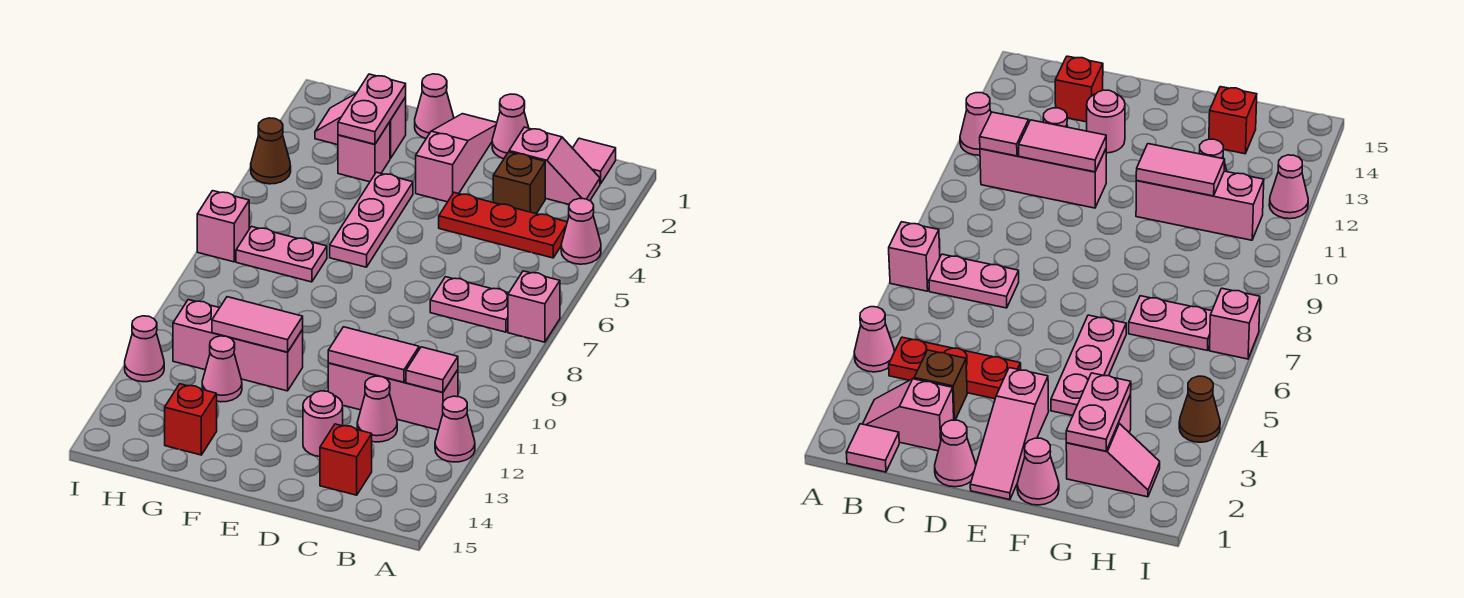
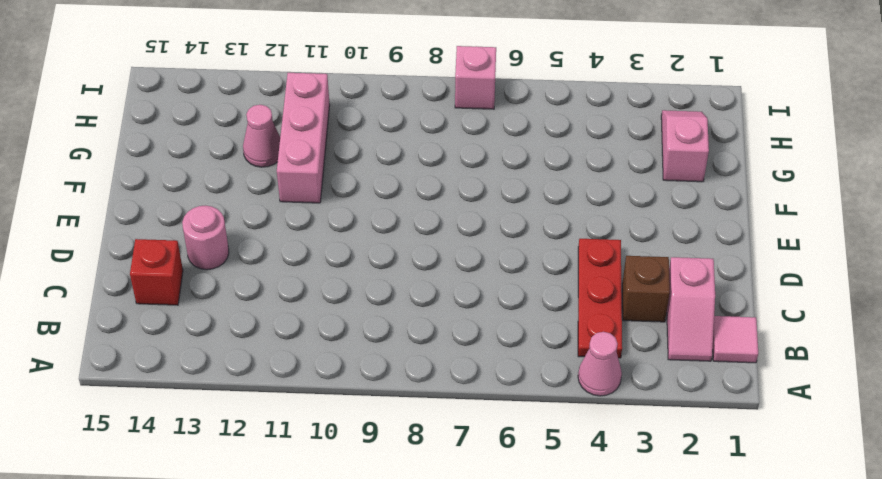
none -> pink brick A7 level 1
none -> pink cone A12 level 1
none -> pink plate B7:C7 level 1

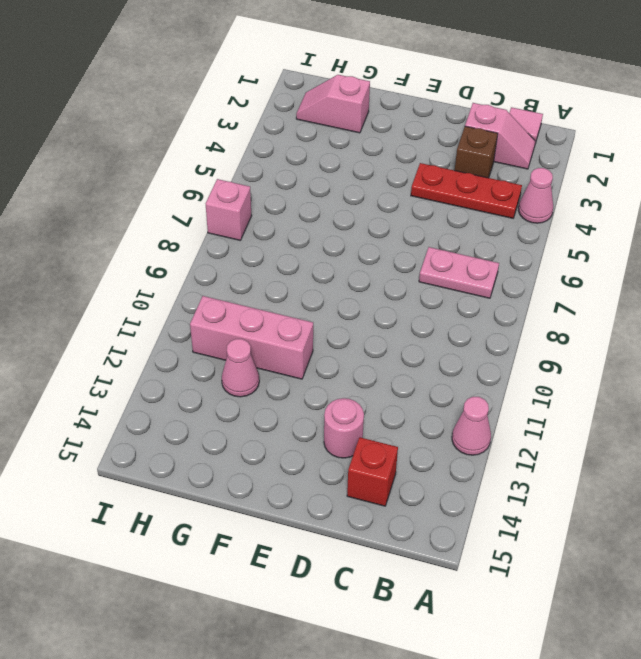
none -> pink brick A7 level 1
none -> pink brick B11:D11 level 1
none -> pink cone C12 level 1

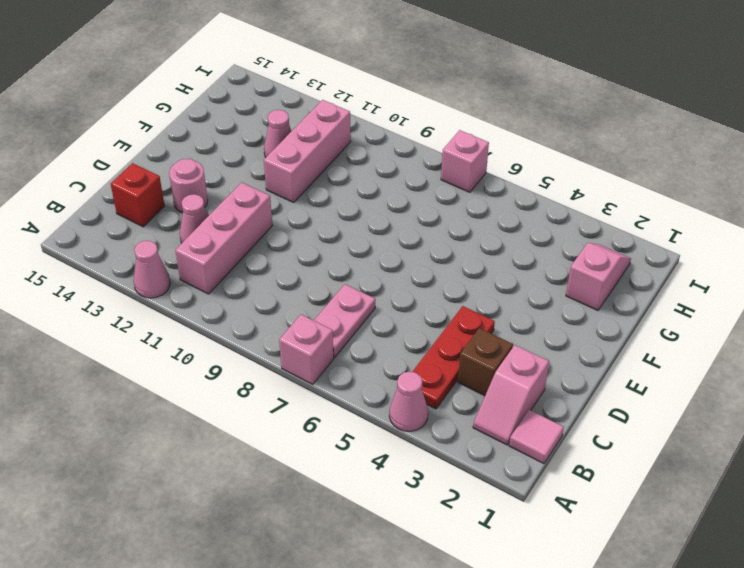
none -> pink cone D1 level 1
none -> pink slope E1:E3 level 1 top 3
none -> pink cone F1 level 1

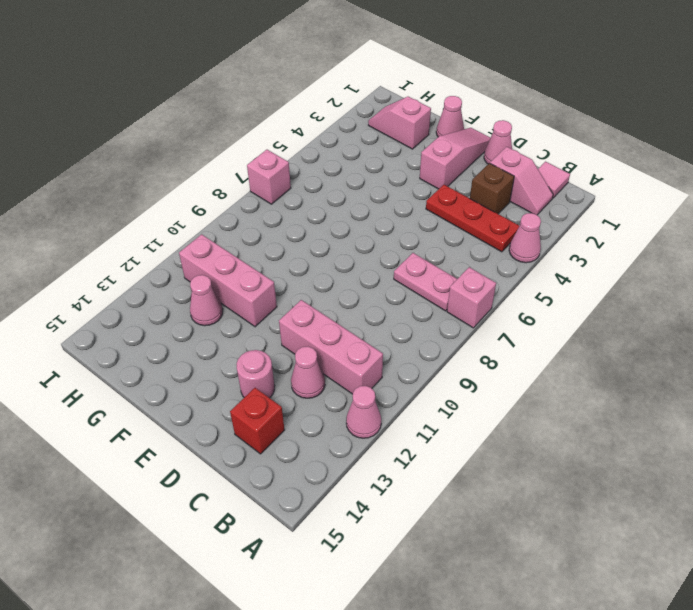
none -> pink plate F4:F6 level 1
none -> pink brick G3 level 1
none -> pink plate G7:H7 level 1

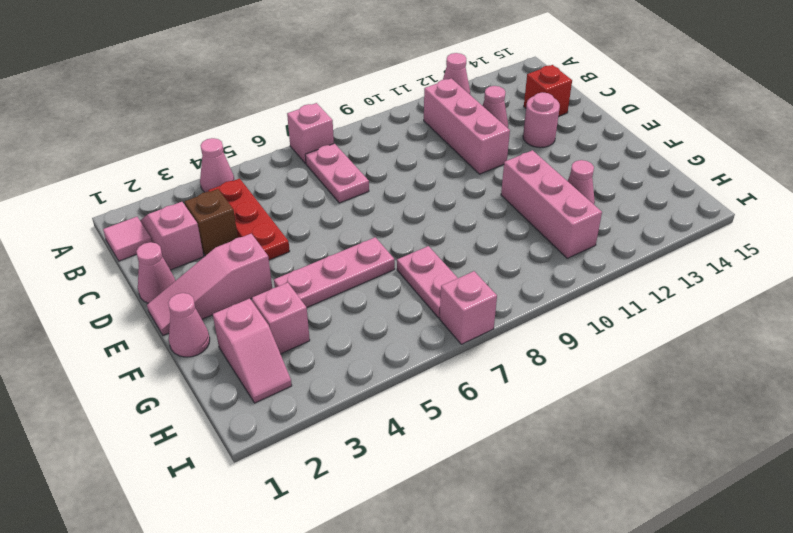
none -> red brick G14 level 1
none -> brown cone I4 level 1
none -> pink cone I12 level 1

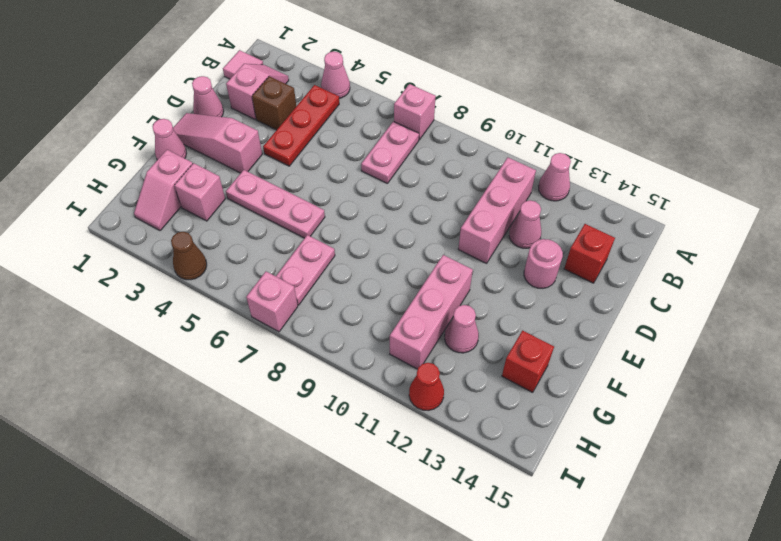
red cone I12 level 1 -> pink cone I12 level 1
none -> pink tile B11 level 2
none -> pink tile C11:D11 level 2
none -> pink tile F11:G11 level 2

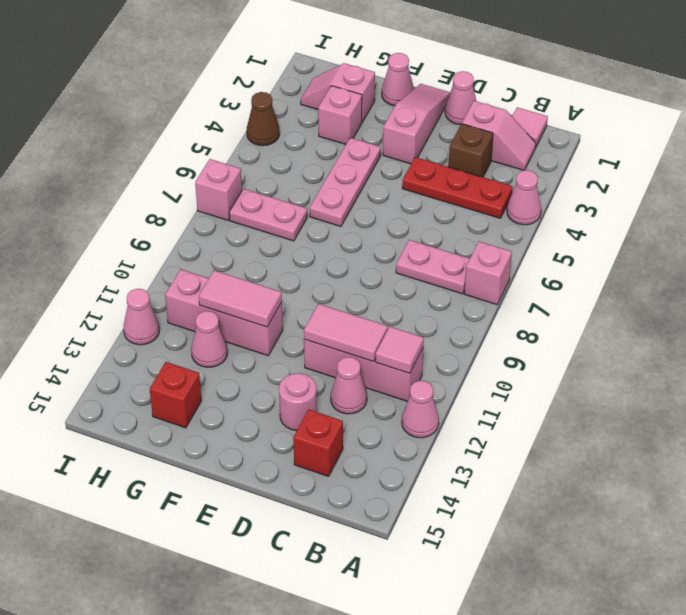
none -> pink plate G2:G3 level 2

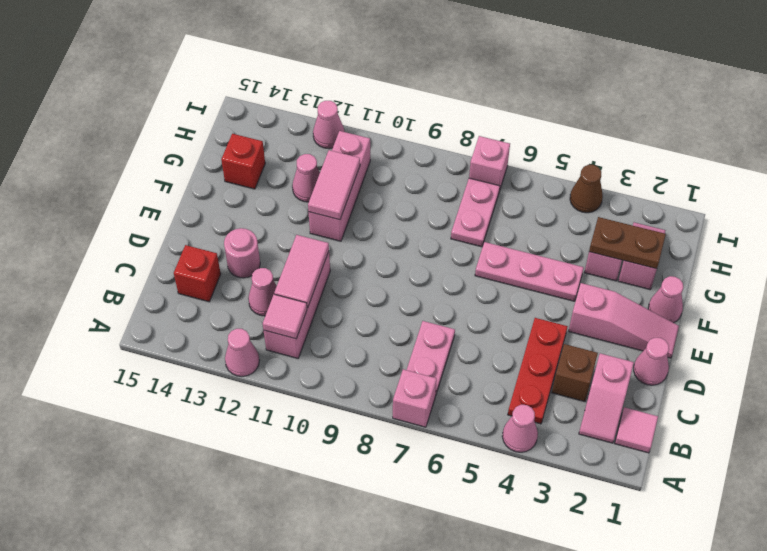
brown plate G2:G3 level 2 -> pink plate G2:G3 level 2

